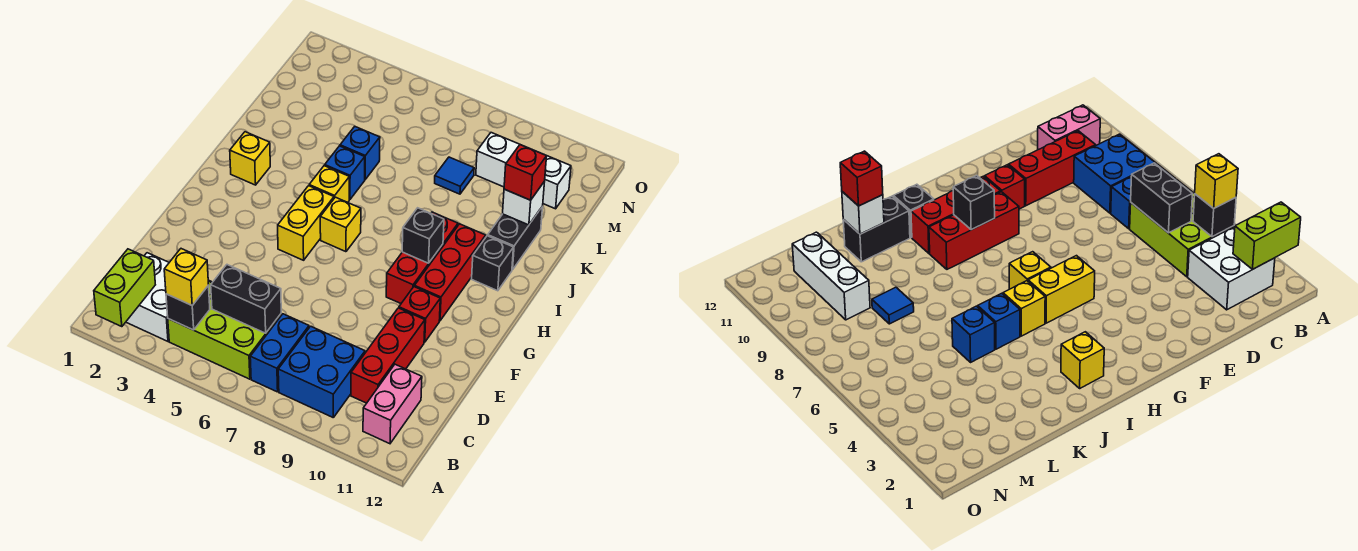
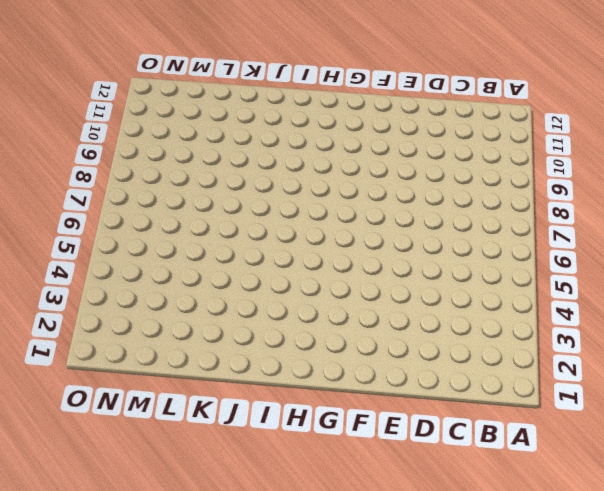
none -> white brick B2:C3 level 1
none -> lime brick B4:C6 level 1
none -> blue brick B7:C7 level 1

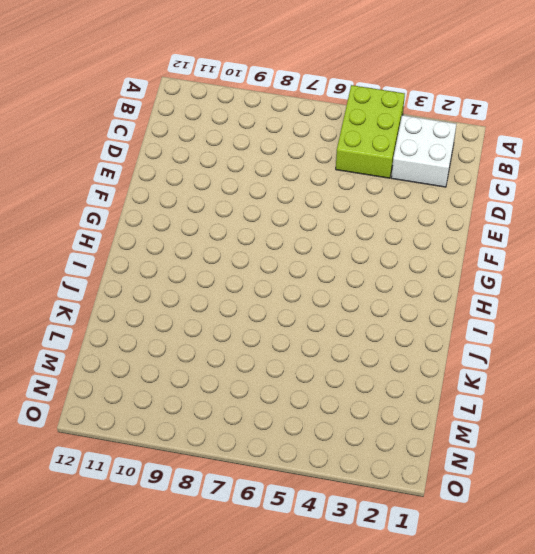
lime brick A4:C5 level 1 -> lime brick B4:C6 level 1
none -> blue brick B7:C7 level 1
none -> blue brick B8:C9 level 1
none -> pink brick B11:C11 level 1

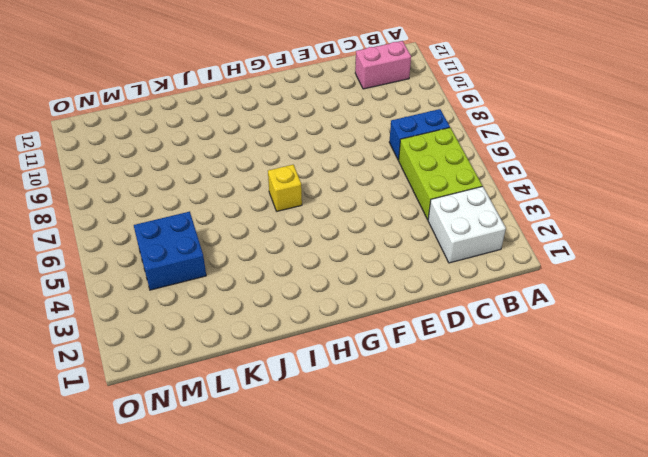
blue brick L4:M5 level 1 -> blue brick B8:C9 level 1
none -> red brick C10:E10 level 1
none -> red brick F10 level 1
none -> yellow brick G5:H5 level 1

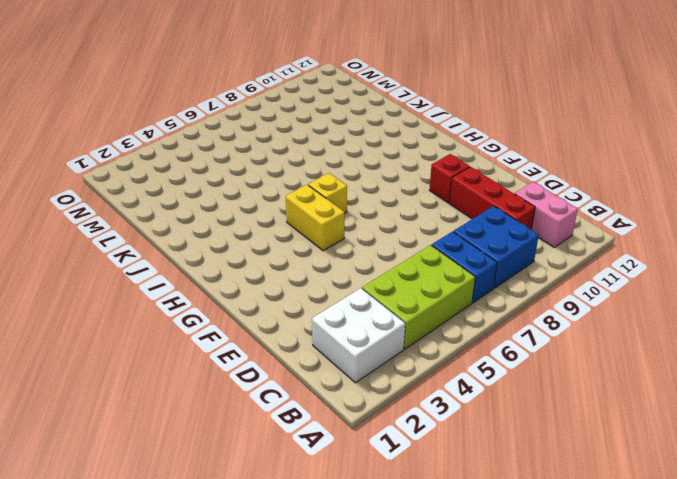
none -> red brick G9:I9 level 1
none -> red brick G10:I10 level 1
none -> yellow brick I2 level 1

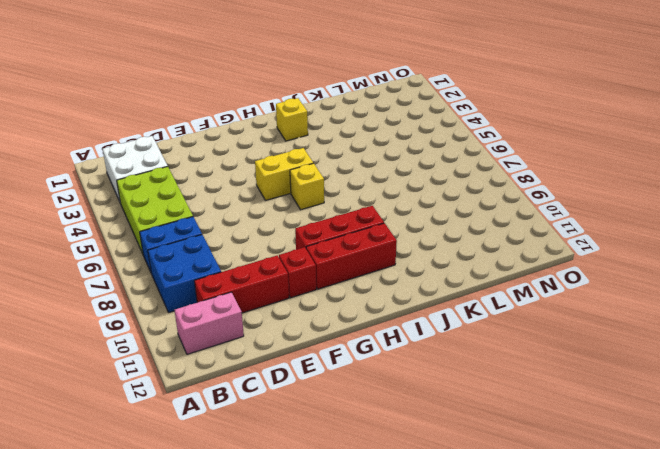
none -> yellow brick I5 level 1
none -> black brick I11 level 1
none -> blue brick J5 level 1

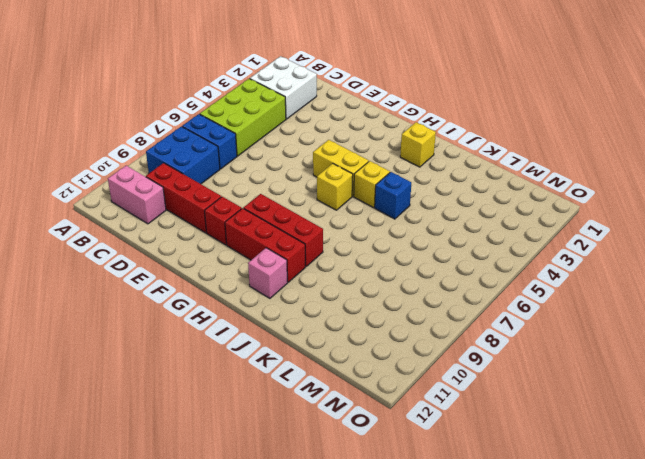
pink brick I11 level 1 -> black brick I11 level 1
none -> black brick J11:K11 level 1
none -> blue brick K5 level 1
none -> blue tile L8 level 1

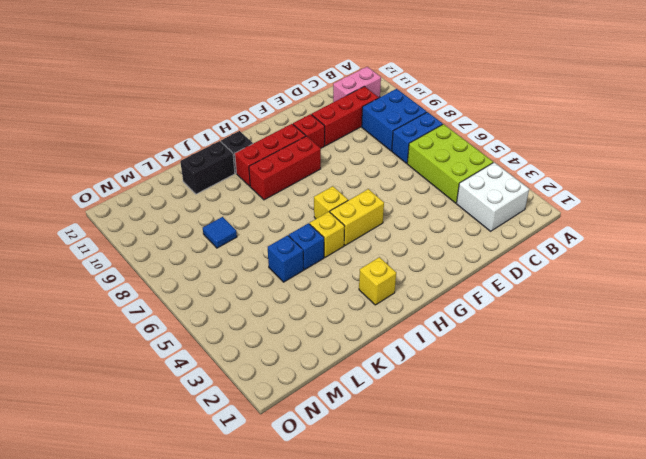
none -> white brick M9:M11 level 1
none -> lime brick A2:B2 level 2
none -> black brick B4 level 2

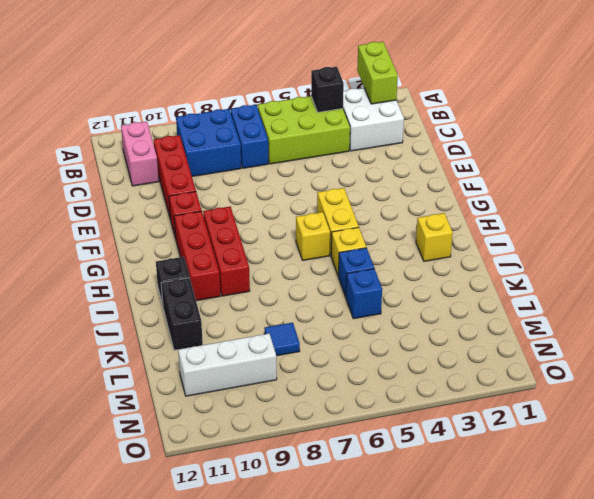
none -> black brick C5:C6 level 2
none -> black brick H9 level 2
none -> white brick K11 level 2

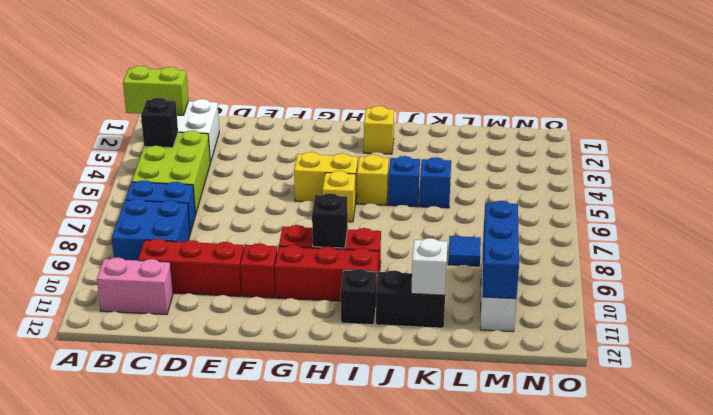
blue brick M9:M11 level 2 -> none
none -> black brick C5:C6 level 2
none -> yellow brick B4 level 3
none -> red brick K11 level 3

